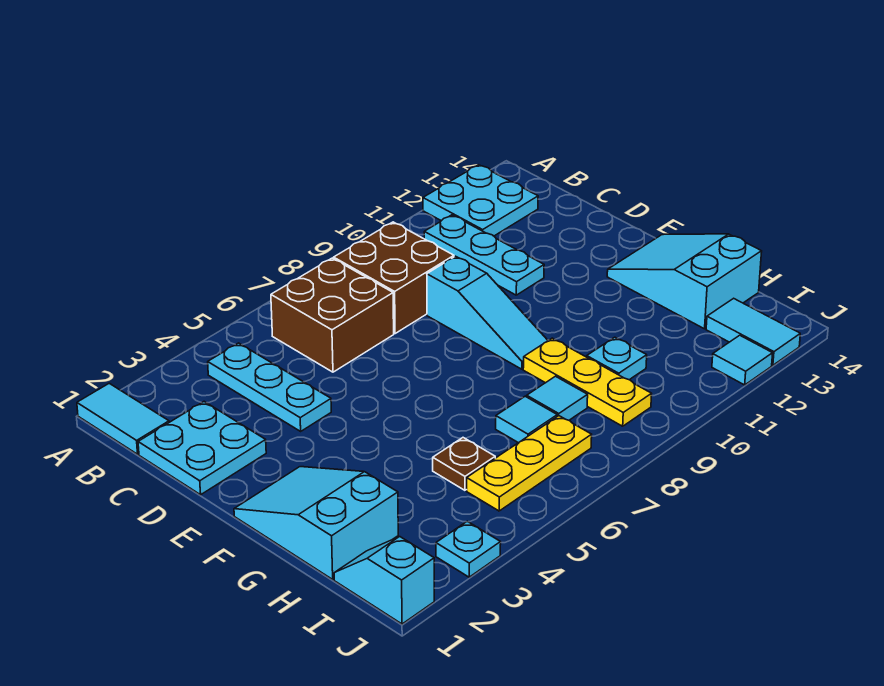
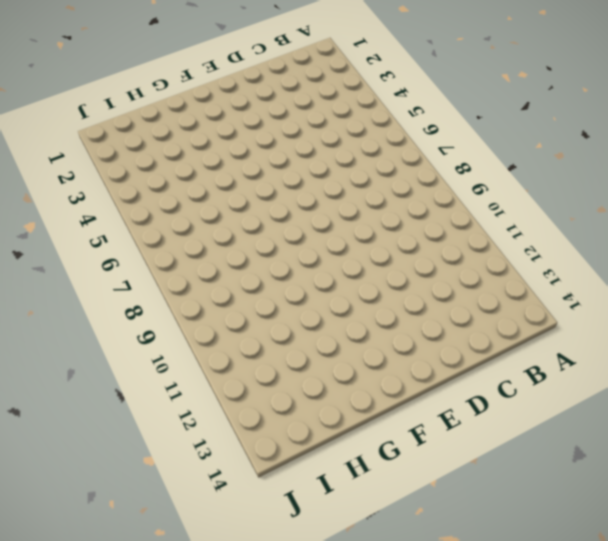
none -> cyan tile A1:B1 level 1
none -> cyan plate A12:B13 level 1
none -> cyan plate B4:D4 level 1

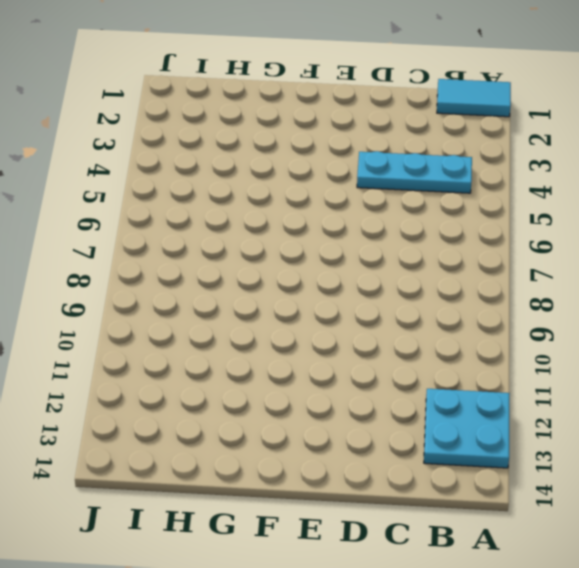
none -> brown brick B6:C7 level 1
none -> brown brick B8:C9 level 1
none -> cyan plate B11:D11 level 1

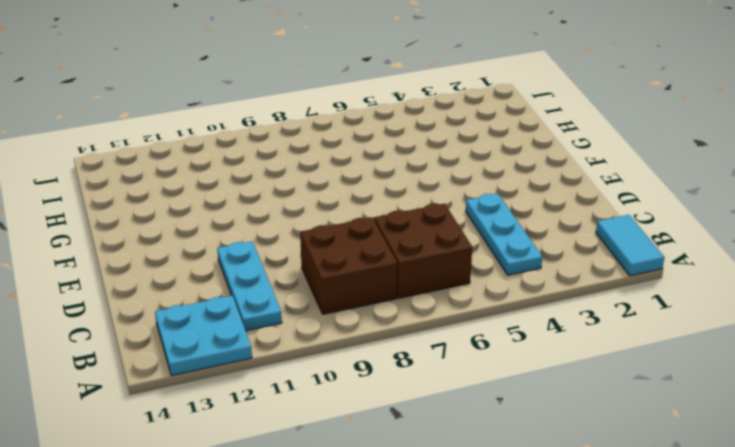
none -> cyan plate C1:D2 level 1
none -> cyan slope D9:F9 level 1 top D
none -> cyan slope F1:H2 level 1 top H

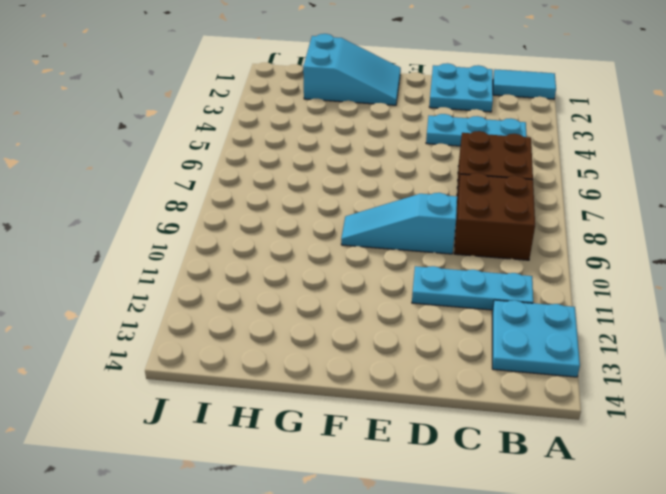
none -> cyan slope F13:H14 level 1 top H
none -> yellow plate G9:I9 level 1
none -> brown plate H5 level 1

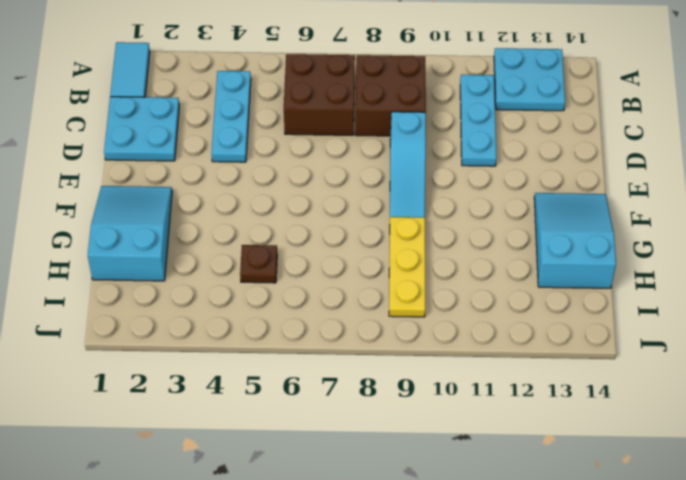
none -> cyan tile H7 level 1
none -> cyan tile H8 level 1
none -> cyan plate H10 level 1

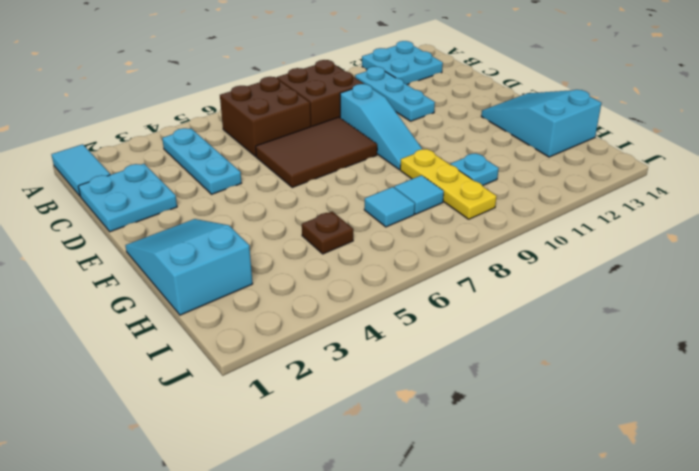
brown tile D6:E8 level 1 -> none
none -> cyan slope I1:J1 level 1 top J
none -> yellow plate I5:I7 level 1
none -> cyan tile I13:J13 level 1

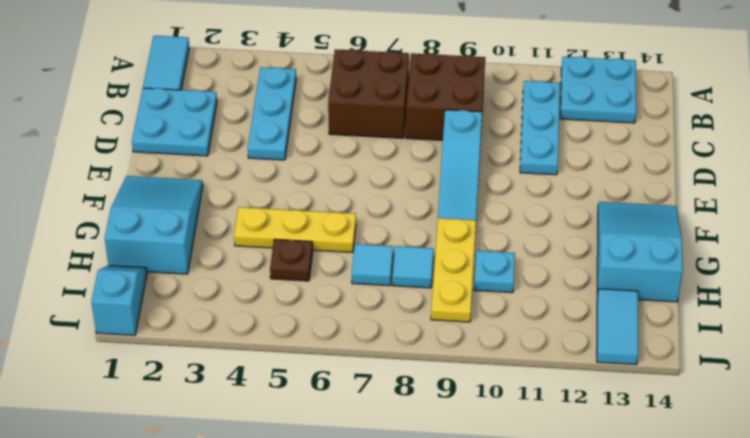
yellow plate G4:G6 level 1 -> yellow plate I5:I7 level 1
none -> cyan plate J3 level 1
none -> cyan tile J12 level 1

